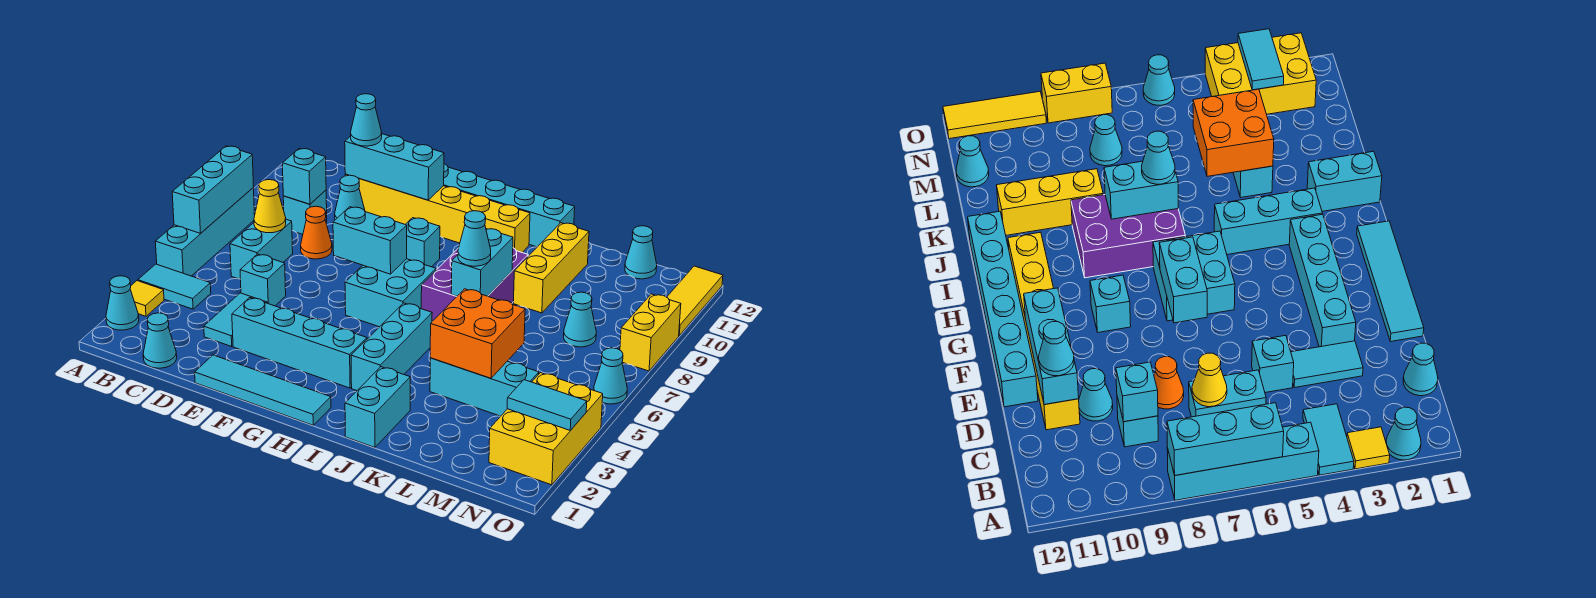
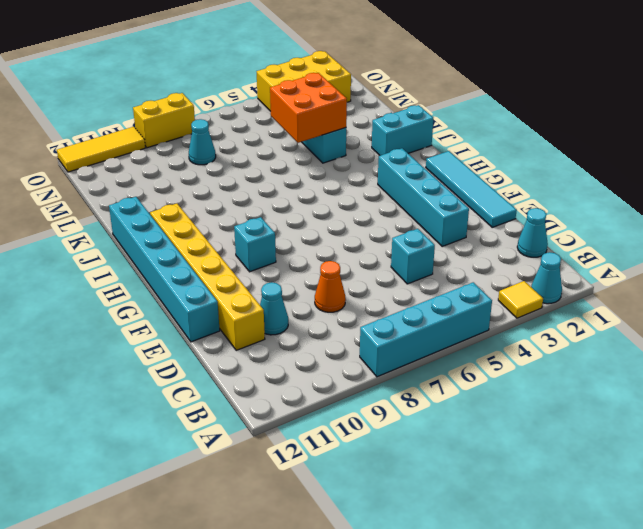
none -> cyan tile A4:B4 level 1
none -> cyan brick C6:C7 level 1
none -> cyan brick C9 level 1
none -> cyan tile D3:D4 level 1

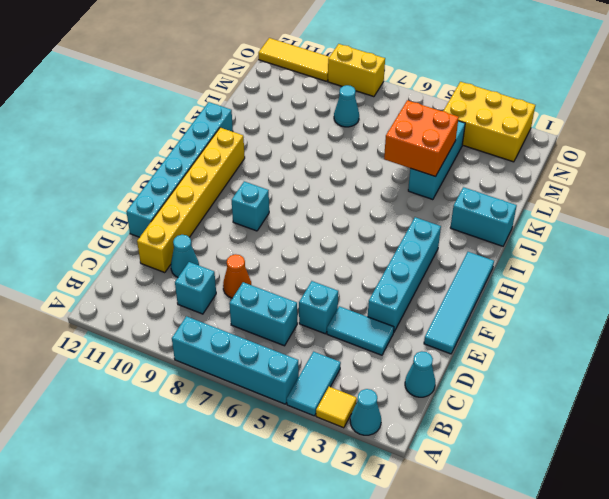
none -> cyan brick G6:H7 level 1
none -> cyan brick I3:I5 level 1
none -> purple brick I7:J9 level 1
none -> yellow brick K9:K11 level 1

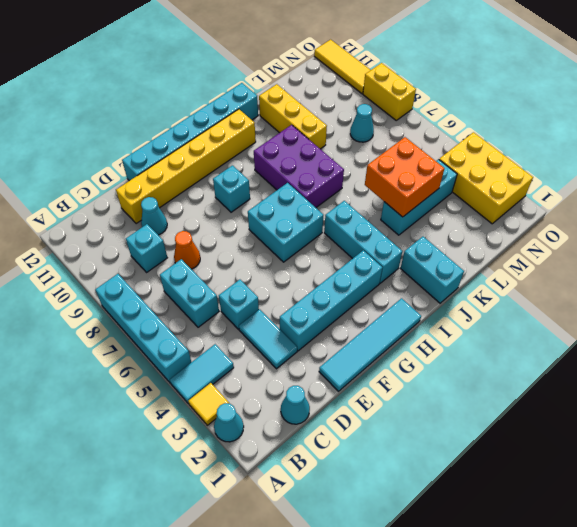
none -> cyan cone M12 level 1
none -> cyan cone O6 level 1
none -> cyan brick A6:A8 level 2
none -> yellow cone C7 level 2

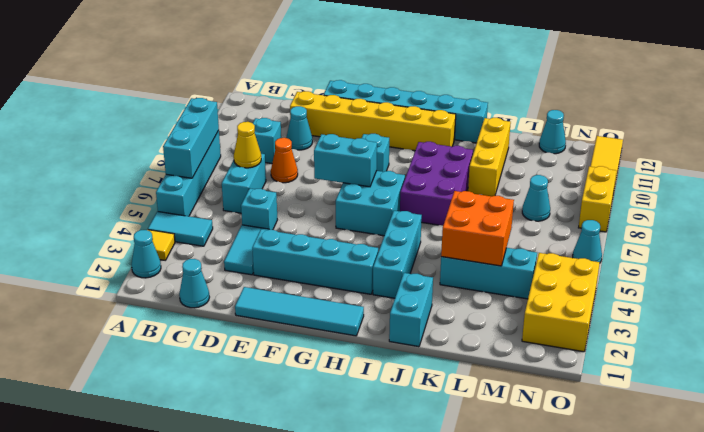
none -> cyan brick C9 level 2
none -> cyan brick D11:F11 level 2
none -> cyan brick J7:J8 level 2
none -> cyan tile N3:O3 level 2

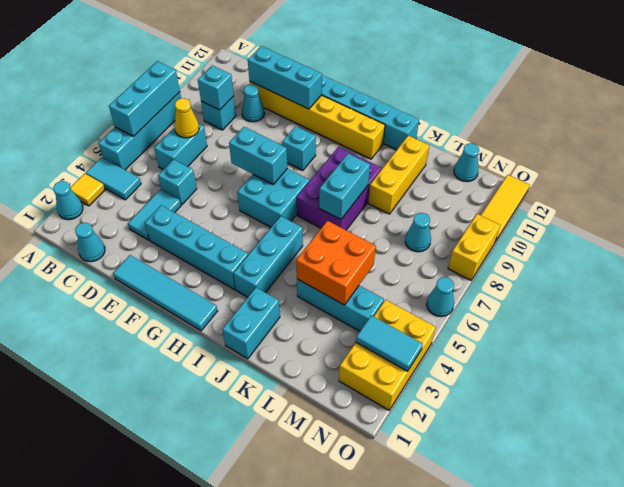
none -> orange cone D8 level 1
none -> cyan cone D11 level 3
none -> cyan cone J7 level 3

